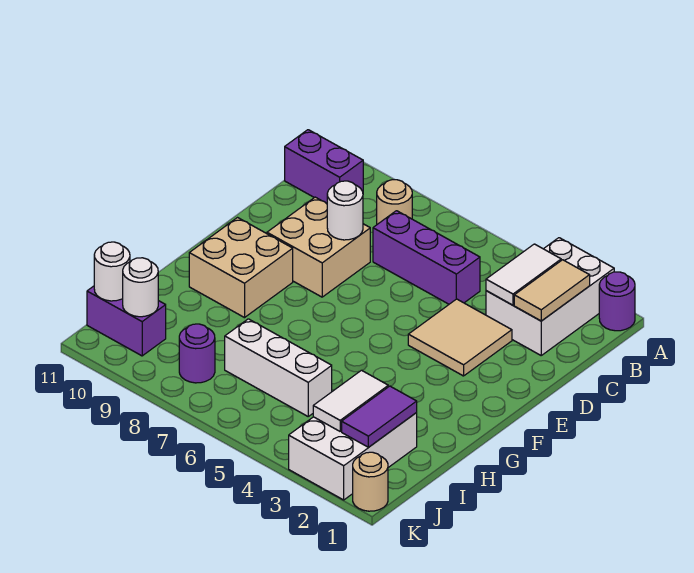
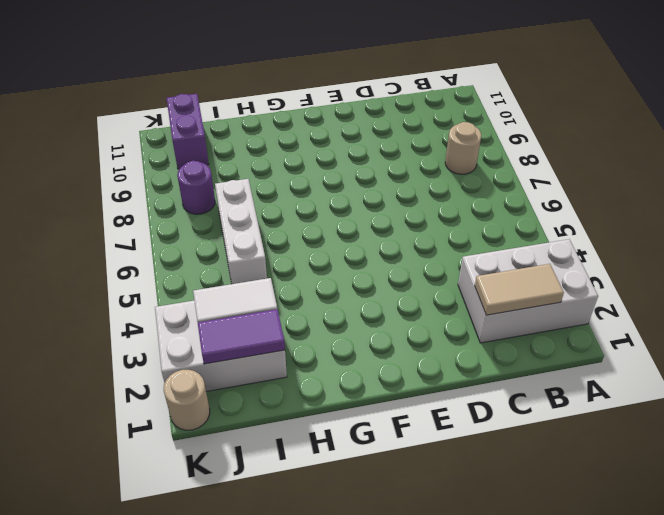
none -> purple round brick A1 level 1
none -> purple brick B10:B11 level 1
none -> purple brick C5:C7 level 1

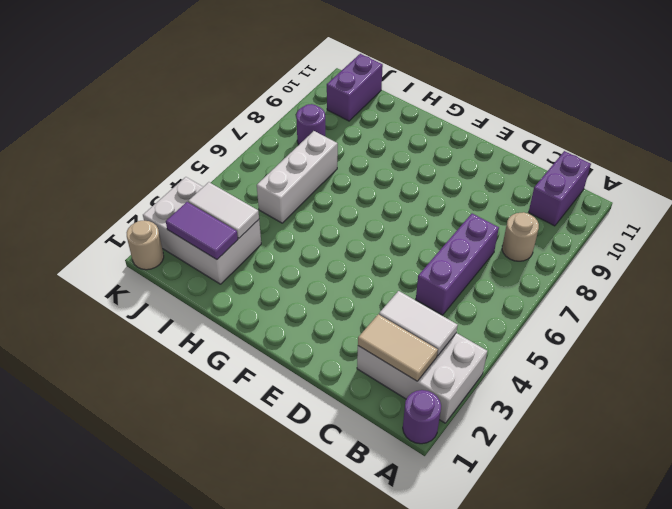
none -> tan tile D3:E4 level 1
none -> tan brick D8:E9 level 1
none -> tan brick F9:G10 level 1

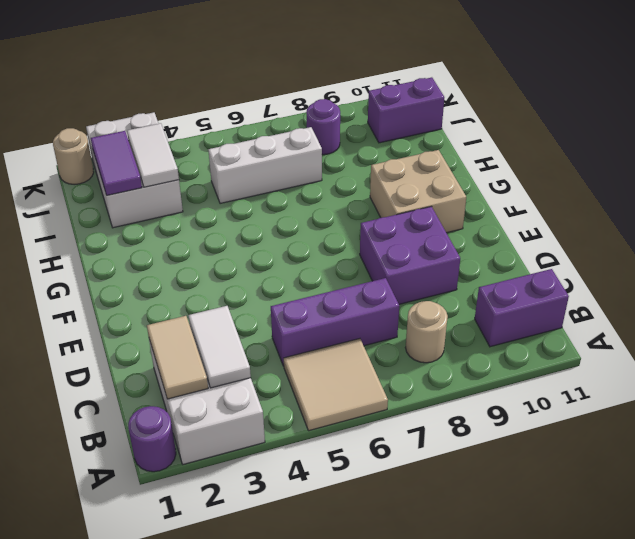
tan tile A5:B6 level 1 -> tan tile D3:E4 level 1
purple brick D8:E9 level 1 -> tan brick D8:E9 level 1
none -> white round brick D8 level 2
none -> white round brick J10 level 2
none -> white round brick J11 level 2

